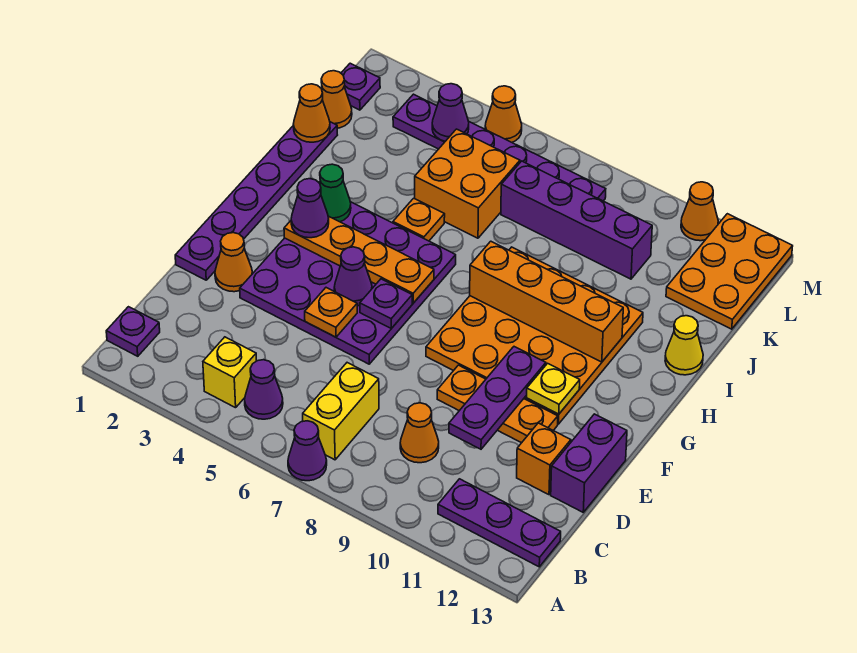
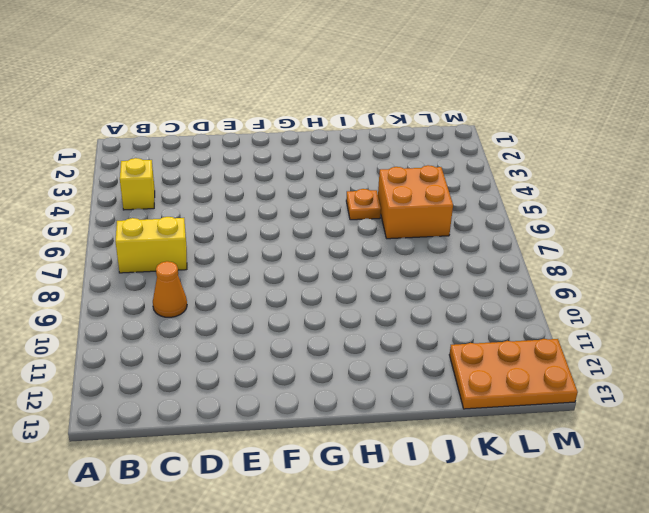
none -> purple cone A7 level 1
none -> purple plate B1 level 1
none -> purple cone B5 level 1
none -> purple plate B11:B13 level 1

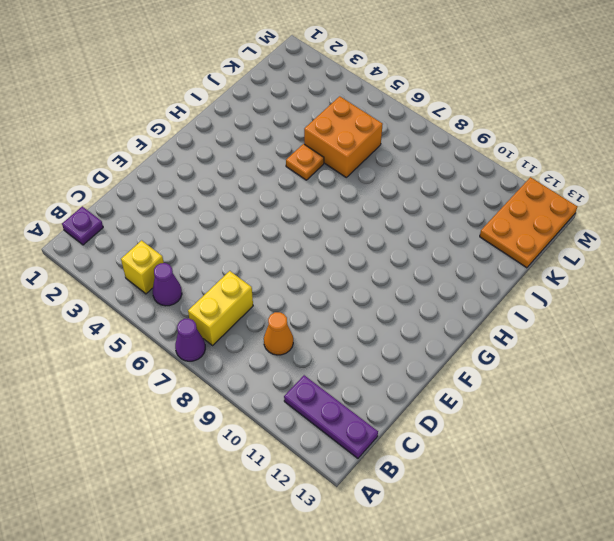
none -> orange brick D12 level 1
none -> purple brick D13:E13 level 1
none -> purple plate E1:J1 level 1
none -> orange cone E2 level 1

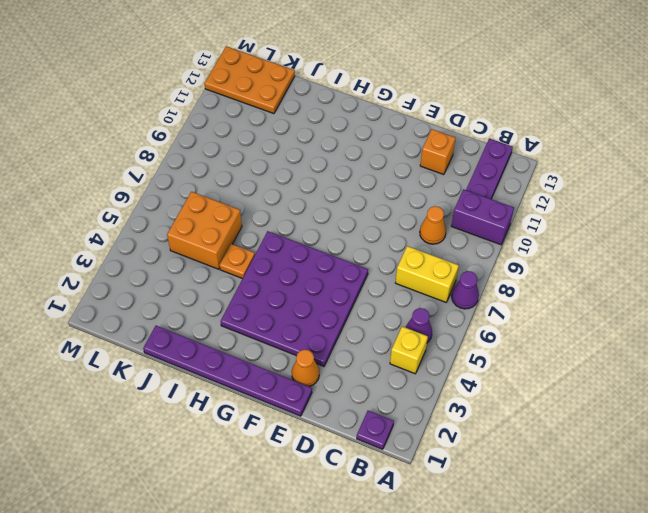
purple brick A10:B10 level 1 -> purple brick D13:E13 level 1
none -> orange plate E9:E11 level 1
none -> orange plate F8:I11 level 1
none -> yellow cone I13 level 1
none -> orange cone K1 level 1

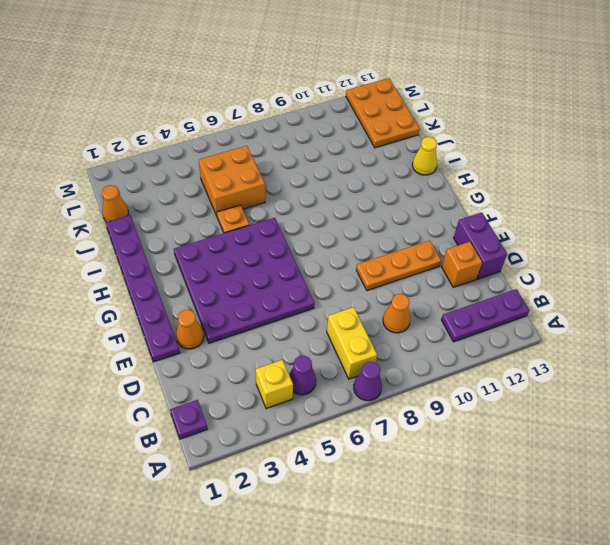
none -> orange plate F8:I11 level 1
none -> purple brick K7:K10 level 1
none -> purple plate L1 level 1
none -> purple plate L3:L8 level 1

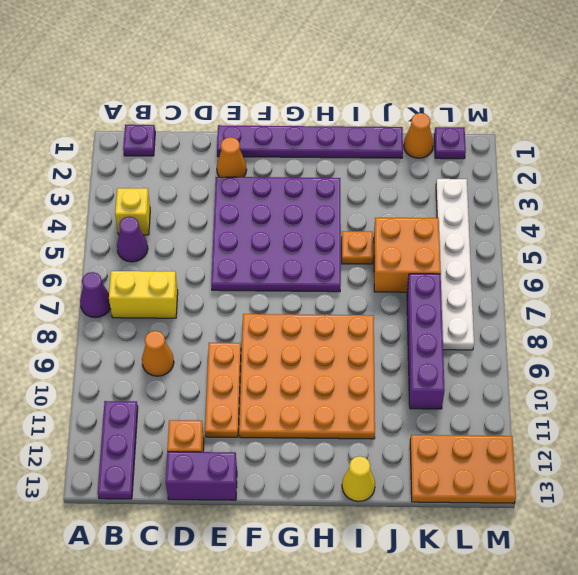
white plate L3:L8 level 1 -> purple plate L3:L8 level 1
none -> orange cone M5 level 1
none -> orange cone M11 level 1
none -> purple plate D10:F10 level 2
none -> orange plate E5 level 2

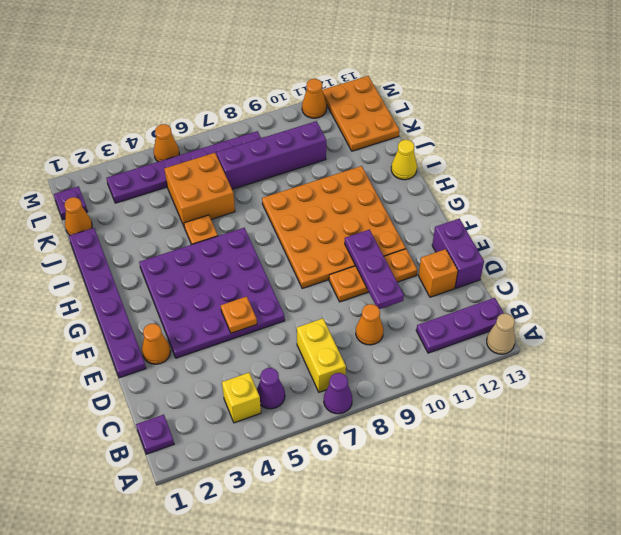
tan cone A13 level 1 -> none
none -> purple cone F5 level 2
none -> purple plate F6 level 2
none -> yellow plate F11 level 2
none -> orange plate G3:G6 level 2

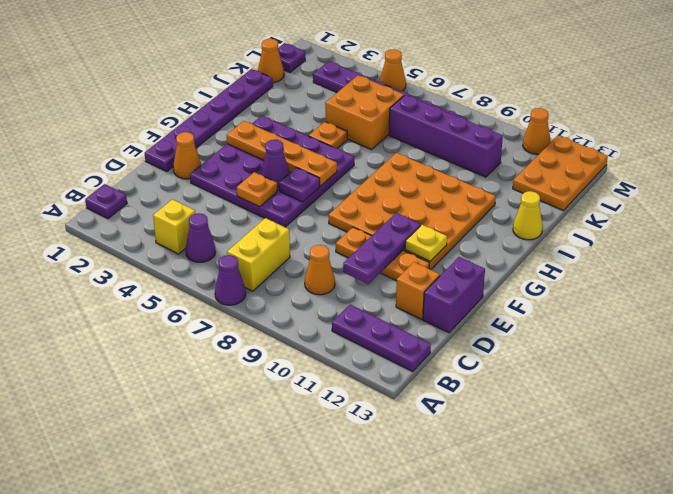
none -> green cone H3 level 2
none -> orange brick H8:H11 level 2
none -> orange cone J1 level 2
none -> purple cone L4 level 2

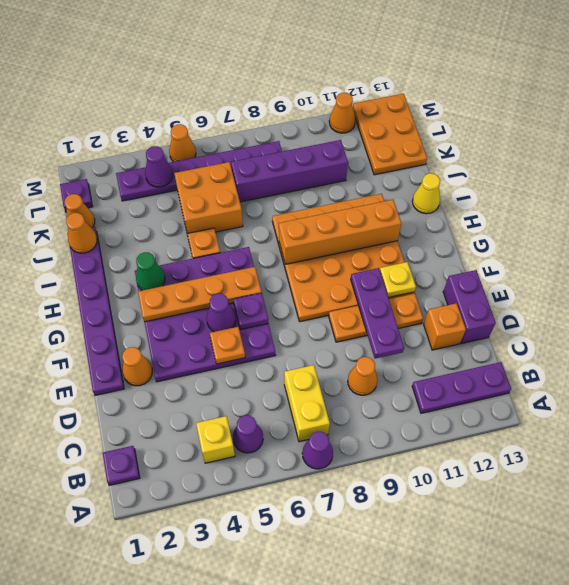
none -> purple cone G3 level 3

